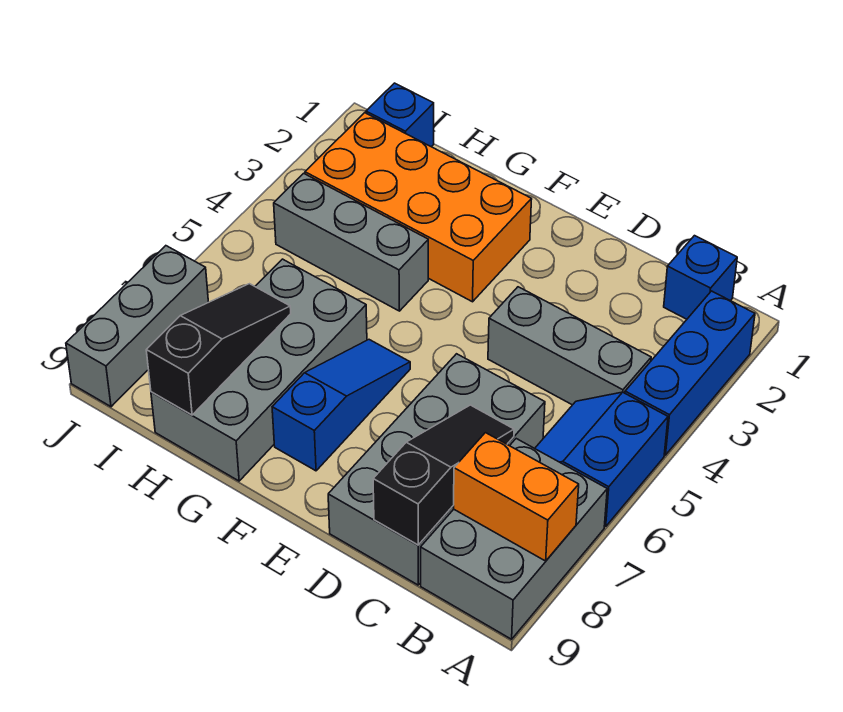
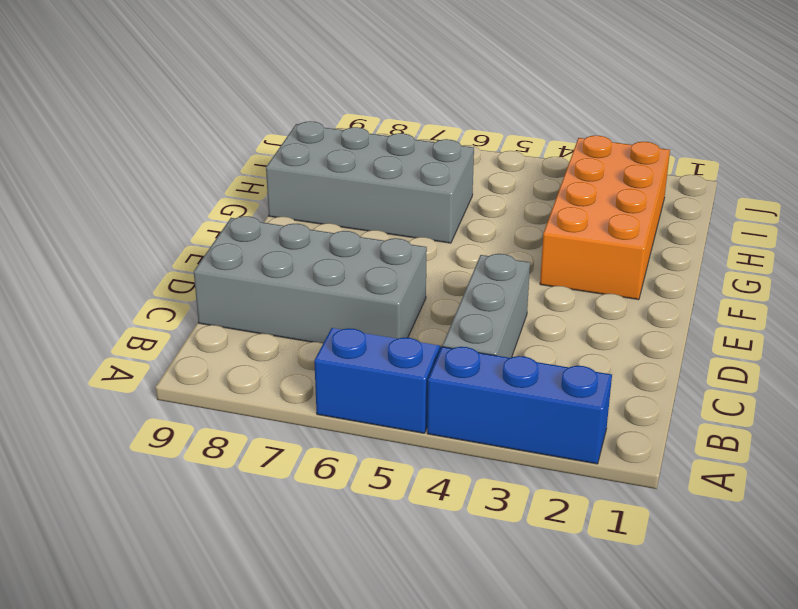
none -> grey brick A7:B9 level 1
none -> blue brick B1 level 1
none -> blue slope F6:F8 level 1 top 8

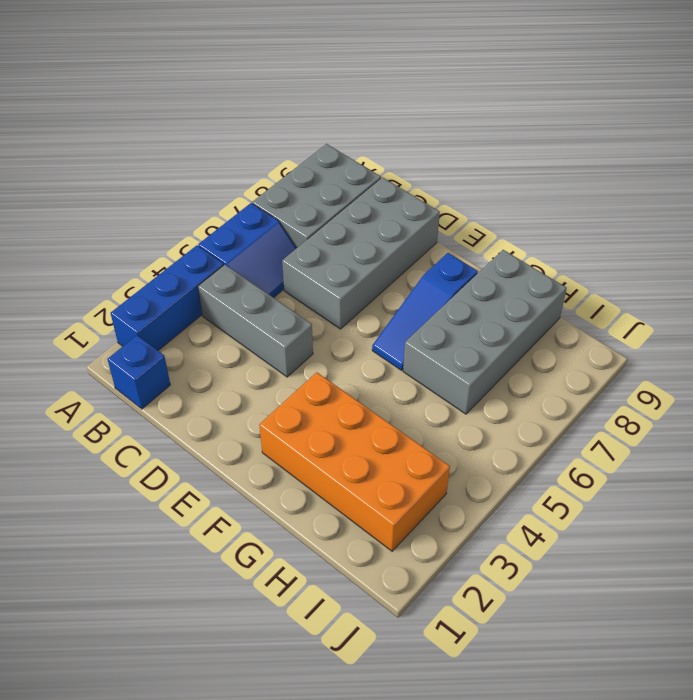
none -> grey brick G4:I4 level 1
none -> blue brick I1 level 1
none -> grey brick J7:J9 level 1

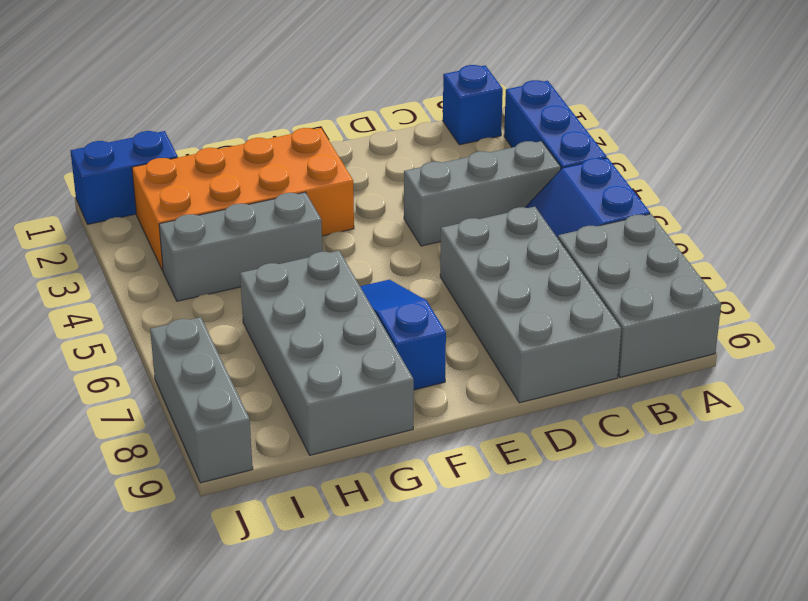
blue brick I1:J1 level 1 -> blue brick I1 level 1
none -> orange brick A8:B8 level 2
none -> black slope C7:C9 level 2 top 9
none -> black slope H7:H9 level 2 top 9

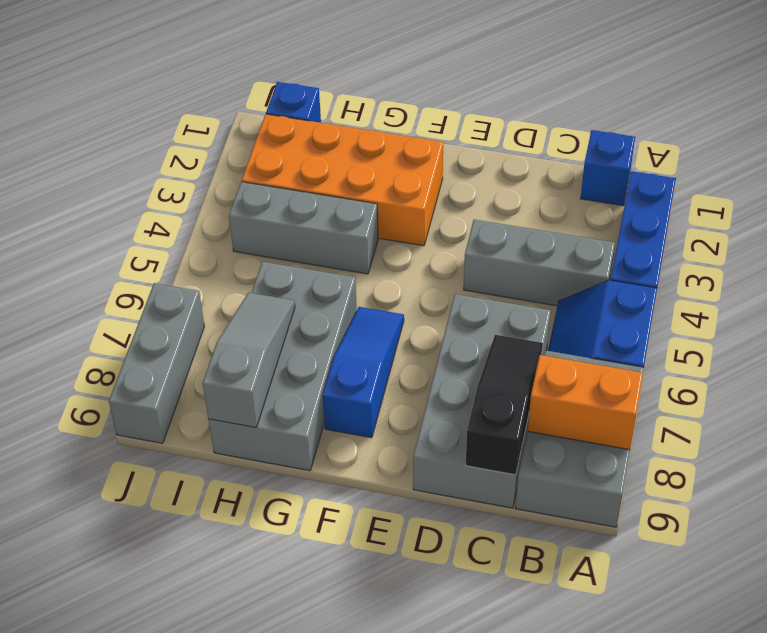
grey slope H7:H9 level 2 top 9 -> black slope H7:H9 level 2 top 9

